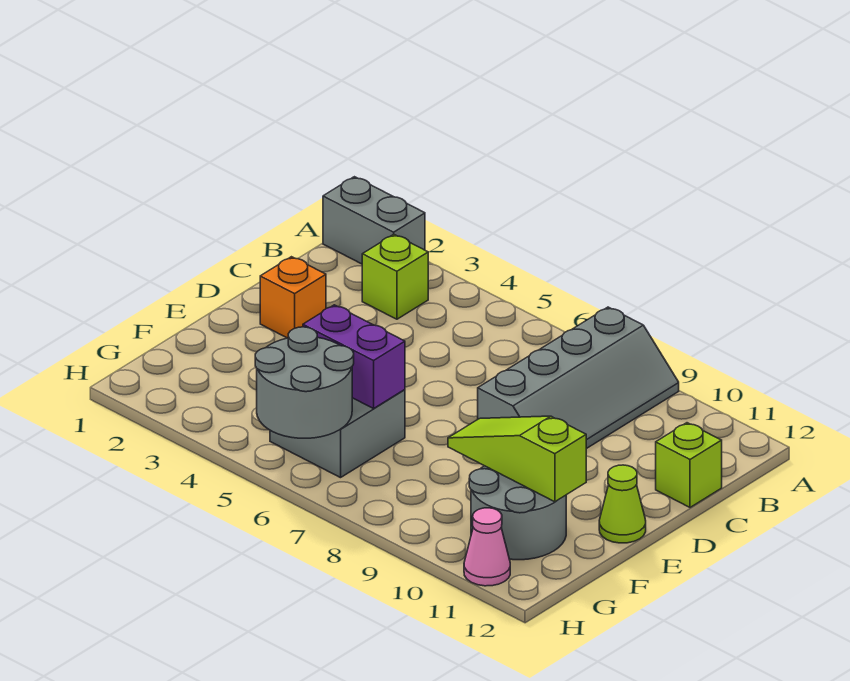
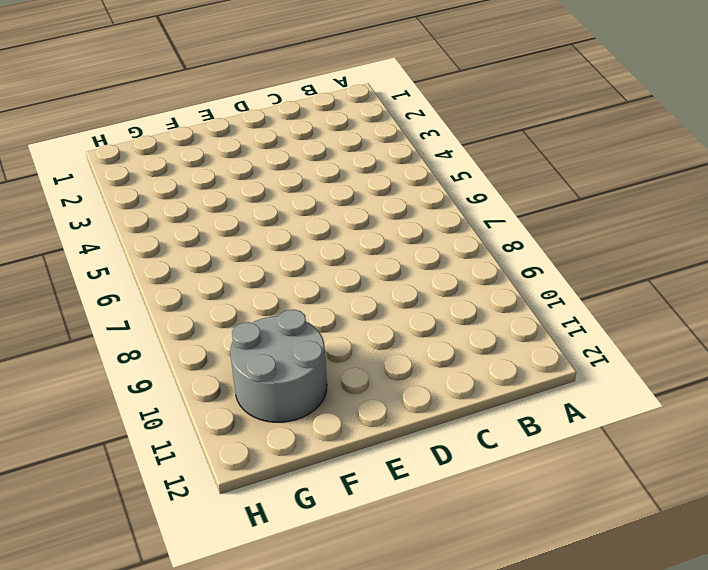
none -> grey brick A1:A2 level 1
none -> grey slope A8:D9 level 1 top 8
none -> lime brick B3 level 1

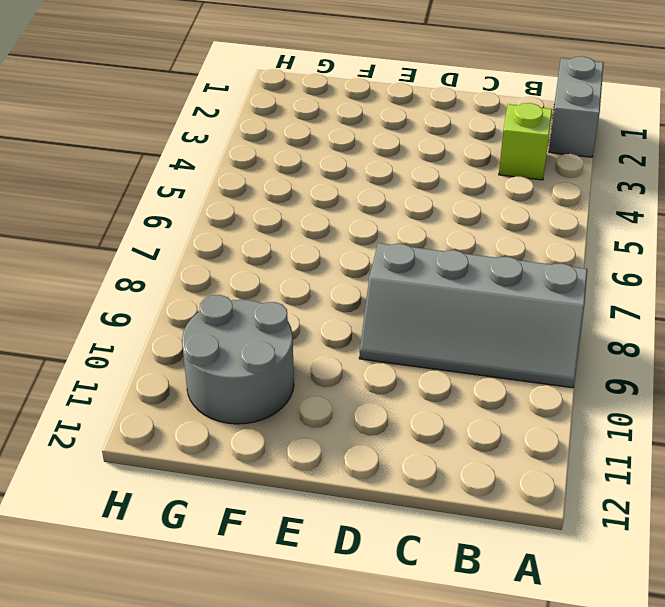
none -> lime brick C12 level 1
none -> orange brick D2 level 1
none -> lime cone E12 level 1

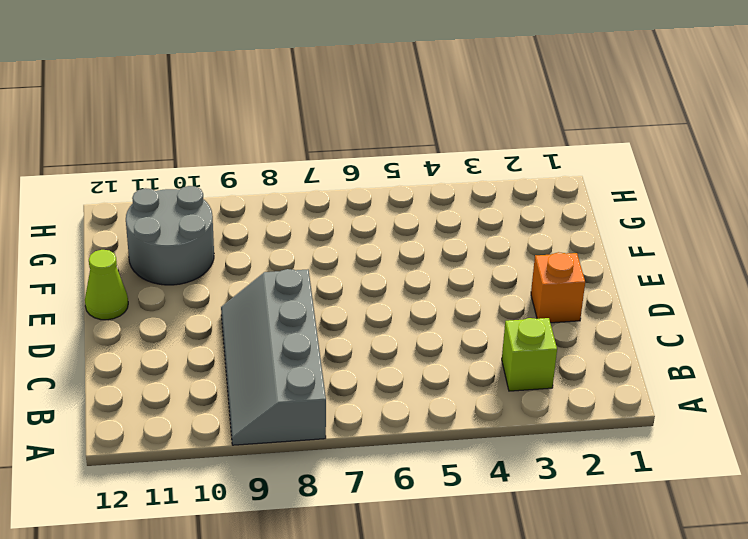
none -> grey brick A1:A2 level 1
none -> lime brick C12 level 1
none -> grey brick F5:G6 level 1

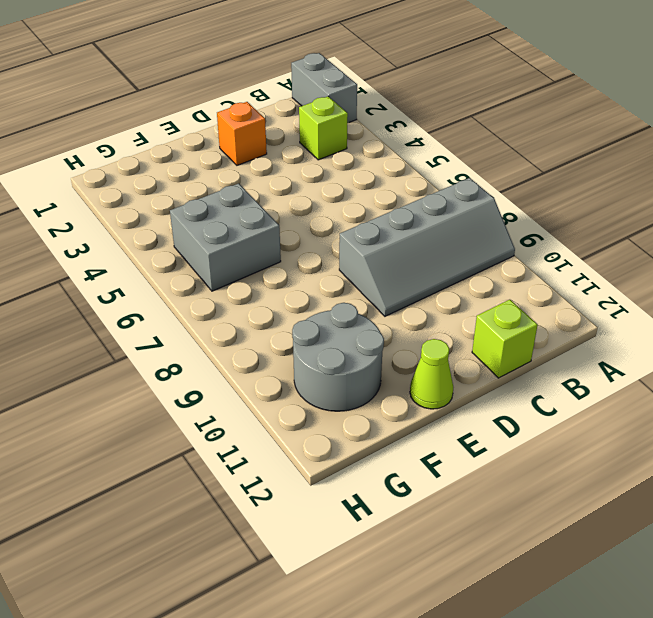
none -> pink cone H11 level 1
none -> purple brick F5:F6 level 2
none -> lime slope F9:F11 level 2 top 11

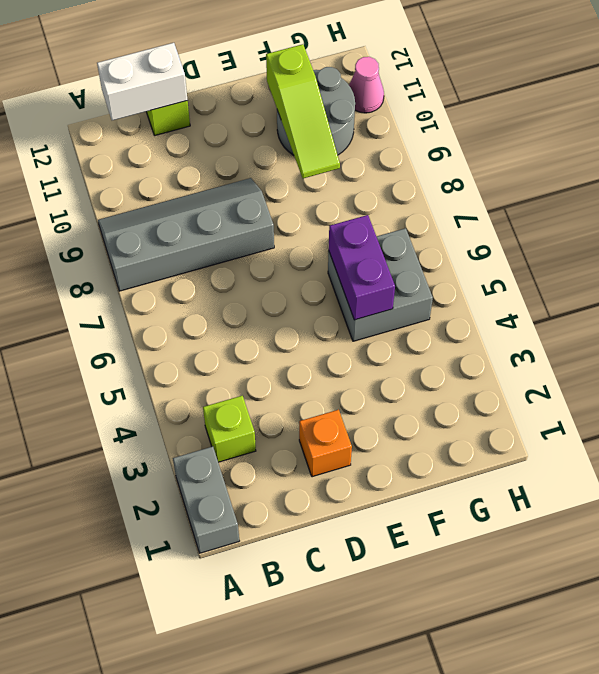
white brick B12:C12 level 2 -> none
none -> lime cone E12 level 1
none -> grey round brick G5:H6 level 2

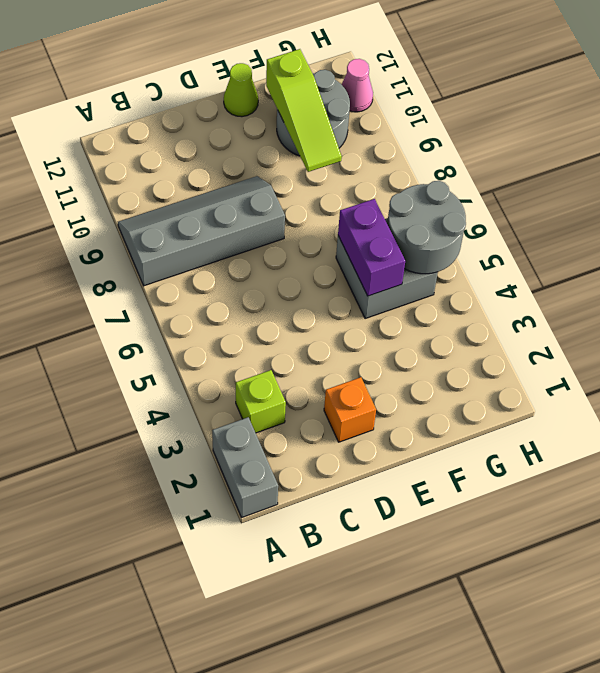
none -> lime brick C12 level 1

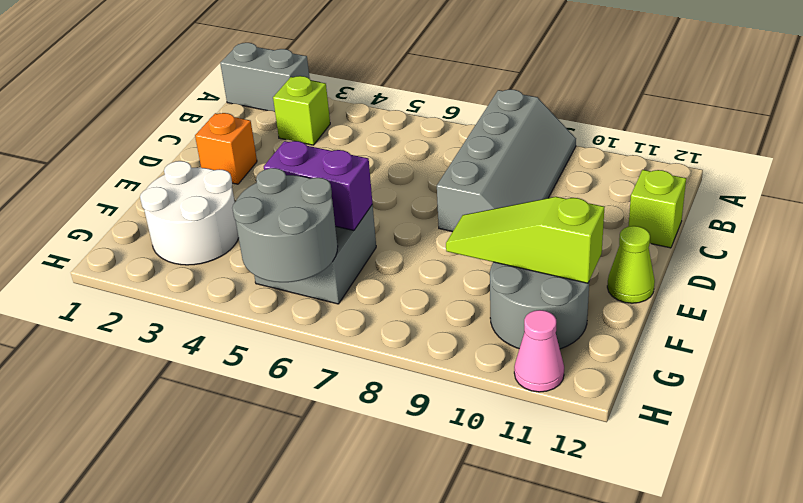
white round brick F2:G3 level 1 -> none

